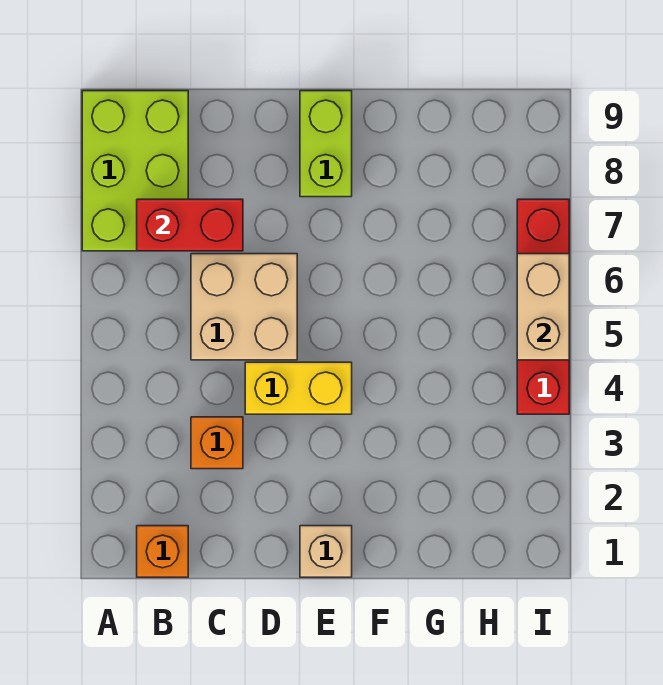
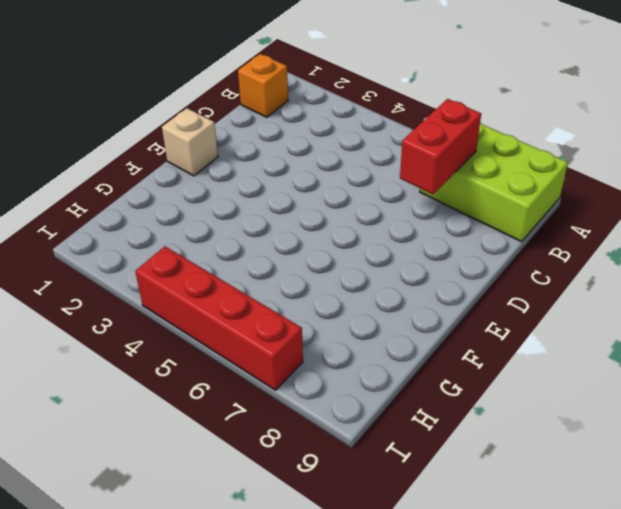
none -> orange brick C3 level 1
none -> tan brick C5:D6 level 1

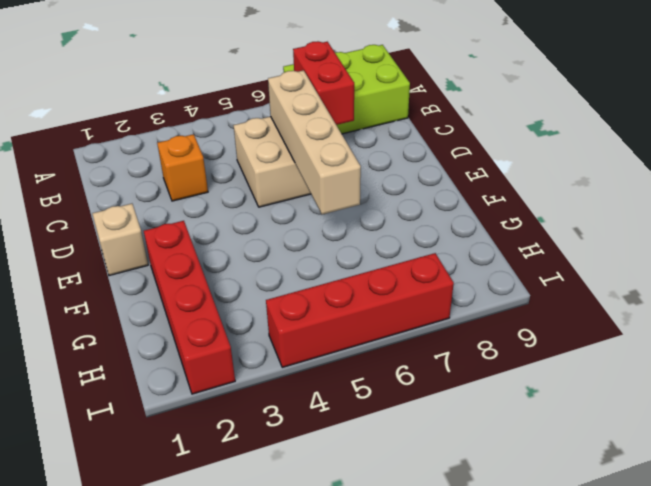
tan brick C6:F6 level 2 -> none
red brick F2:I2 level 1 -> none
none -> orange brick B1 level 1
none -> yellow brick D4:E4 level 1

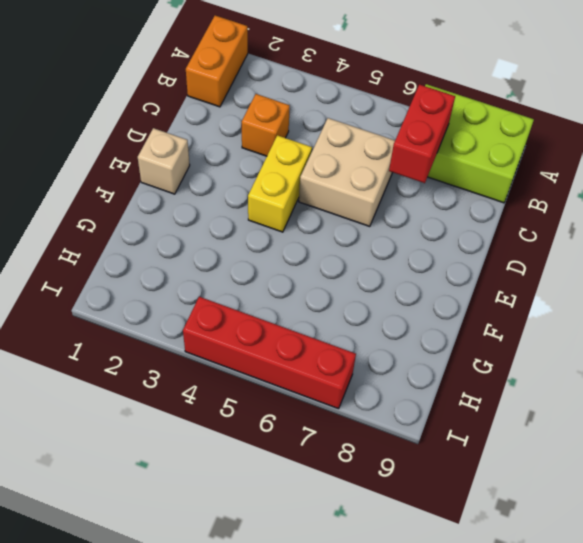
orange brick A1:B1 level 1 -> orange brick B1 level 1
none -> lime brick E8:E9 level 1
none -> tan brick I5:I6 level 2

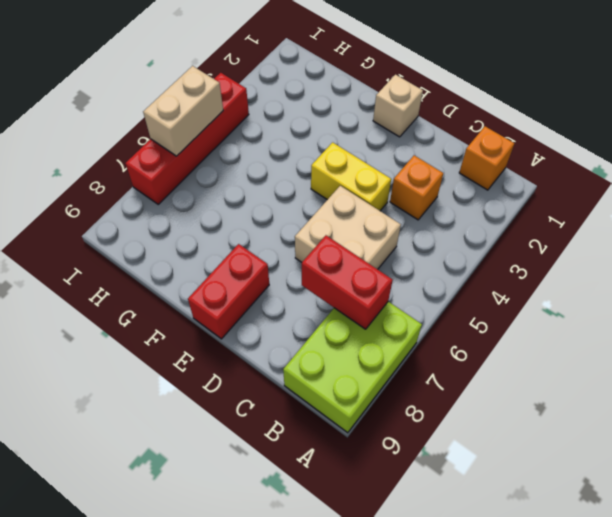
red brick E8:E9 level 1 -> lime brick E8:E9 level 1

